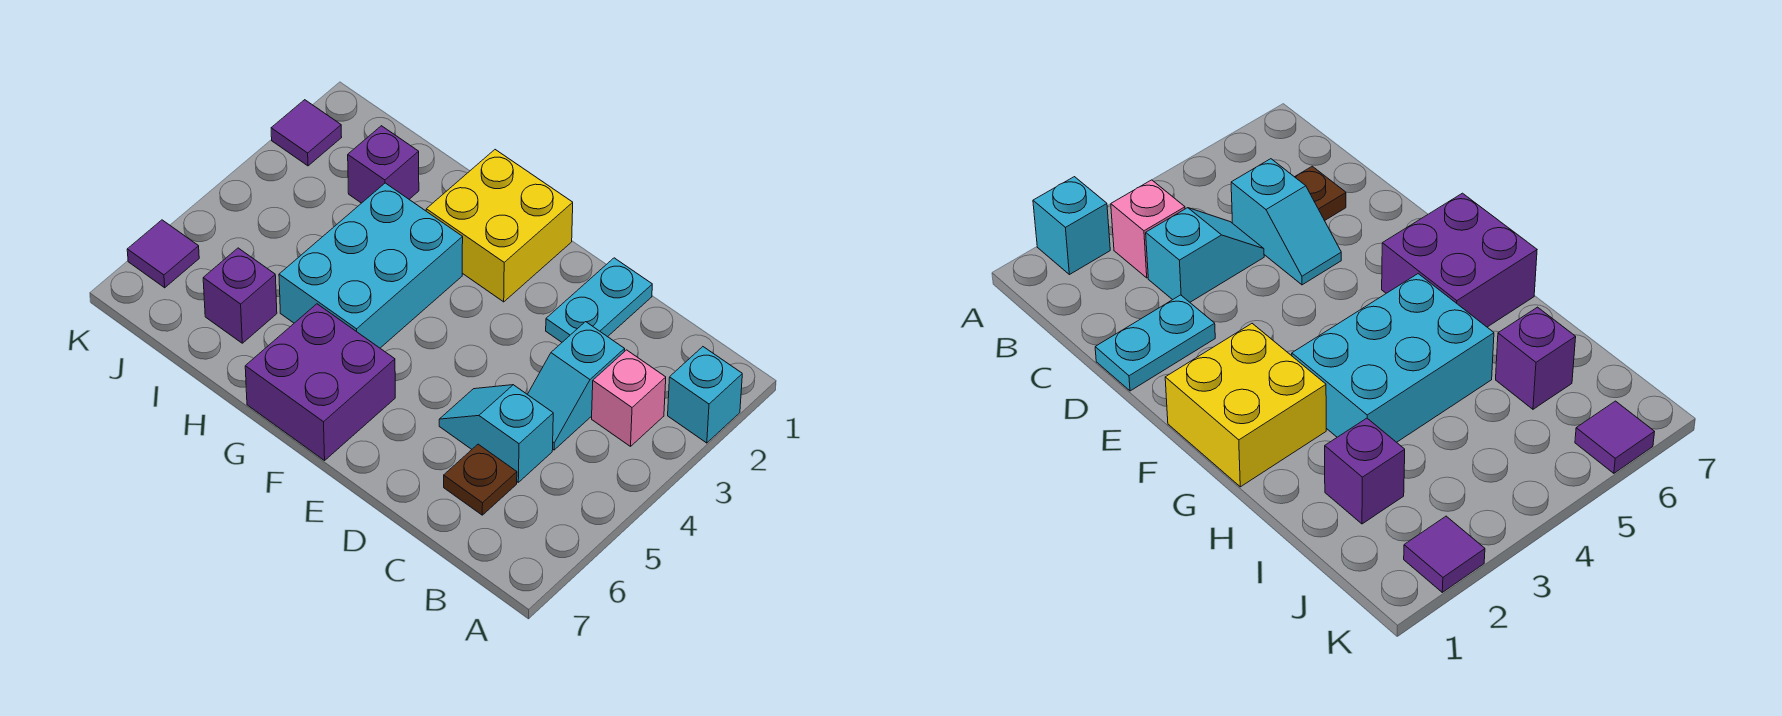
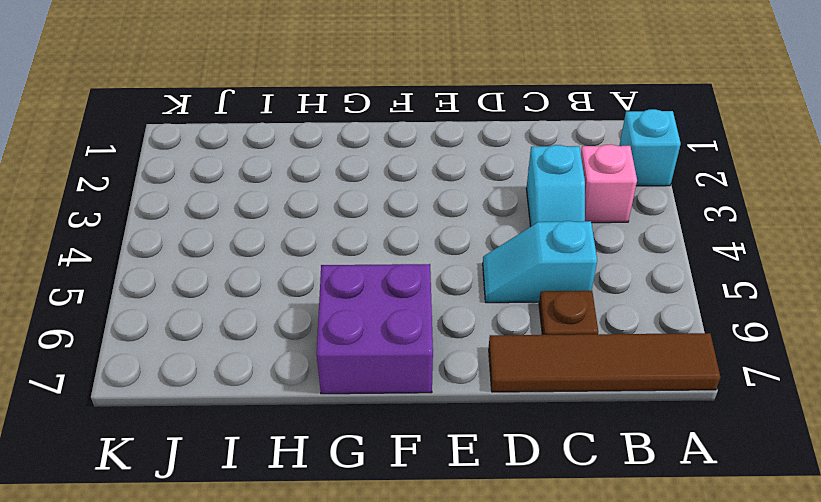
brown tile A7:D7 level 1 -> none
none -> cyan plate D1:D2 level 1
none -> yellow brick F1:G2 level 1
none -> cyan brick G3:H5 level 1

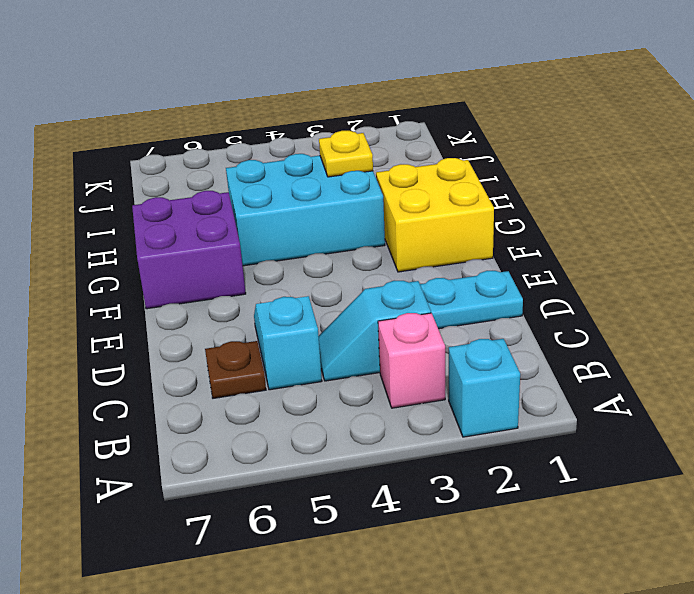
yellow plate H3 level 2 -> none
none -> purple brick I2 level 1
none -> purple brick I6 level 1
none -> purple tile K2 level 1

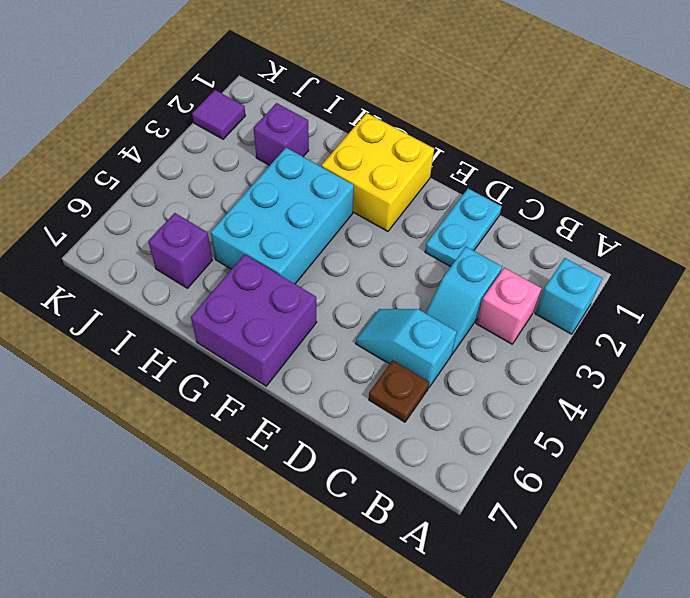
none -> purple tile K6 level 1

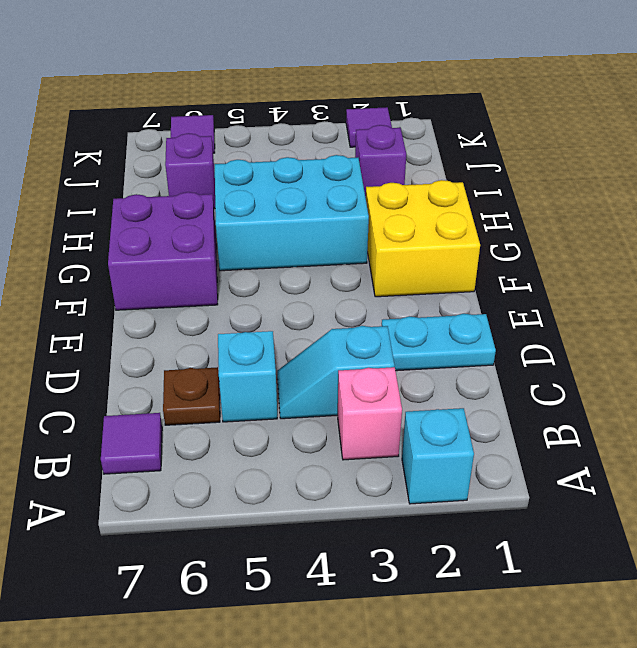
purple tile B7 level 1 -> none

